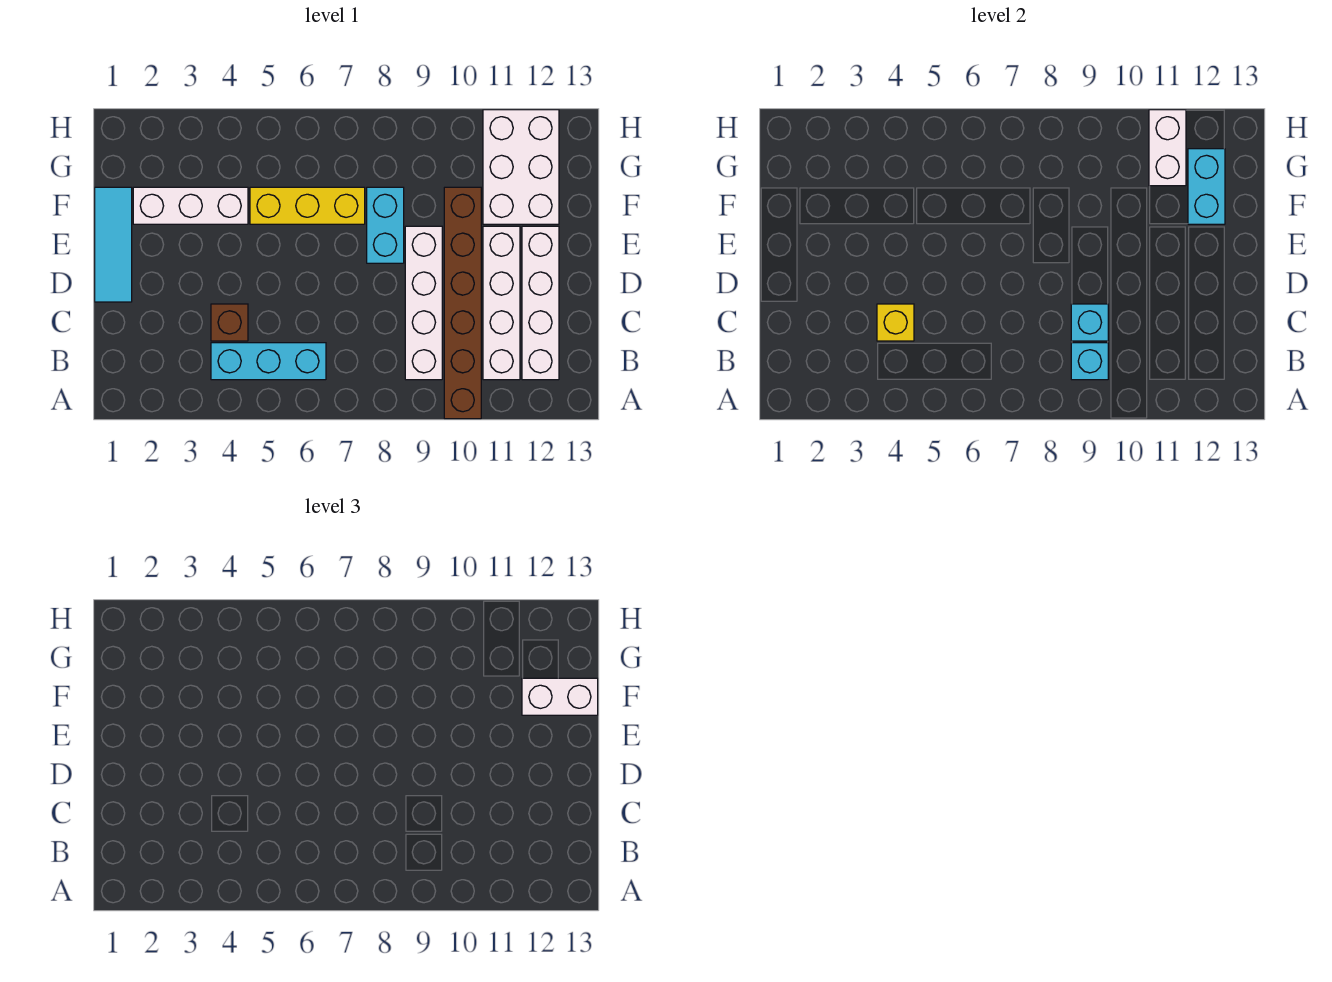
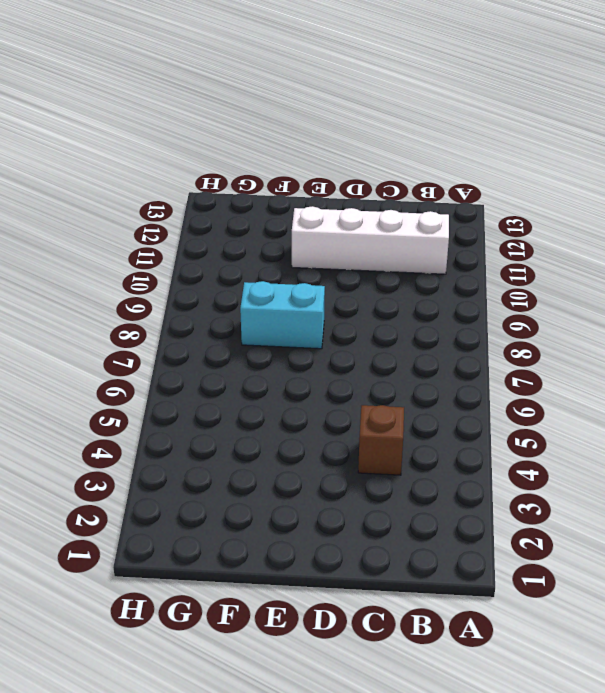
none -> brown brick A10:F10 level 1
none -> cyan brick B4:B6 level 1
none -> white brick B9:E9 level 1

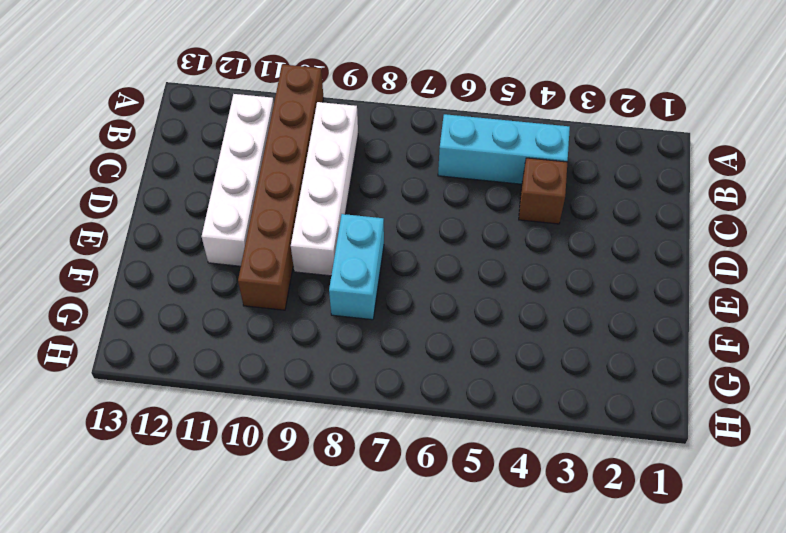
none -> white brick B12:E12 level 1
none -> cyan tile D1:F1 level 1
none -> white brick F2:F4 level 1

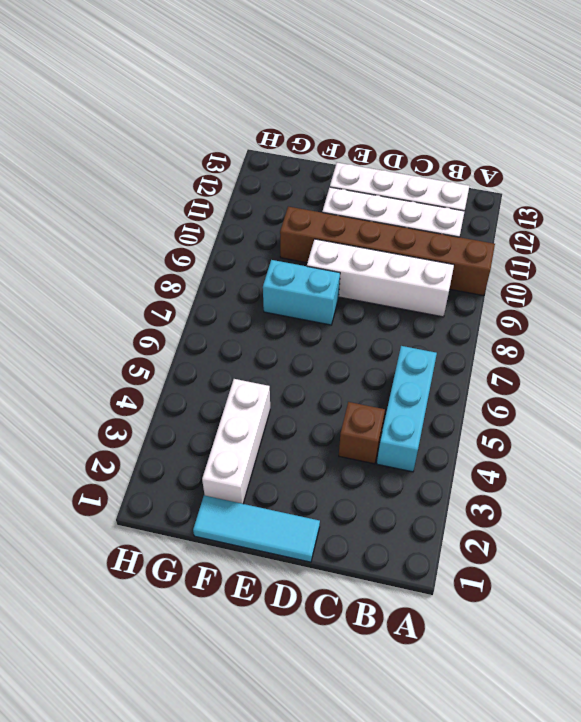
none -> yellow brick F5:F7 level 1
none -> white brick F11:H12 level 1
none -> cyan brick B9 level 2

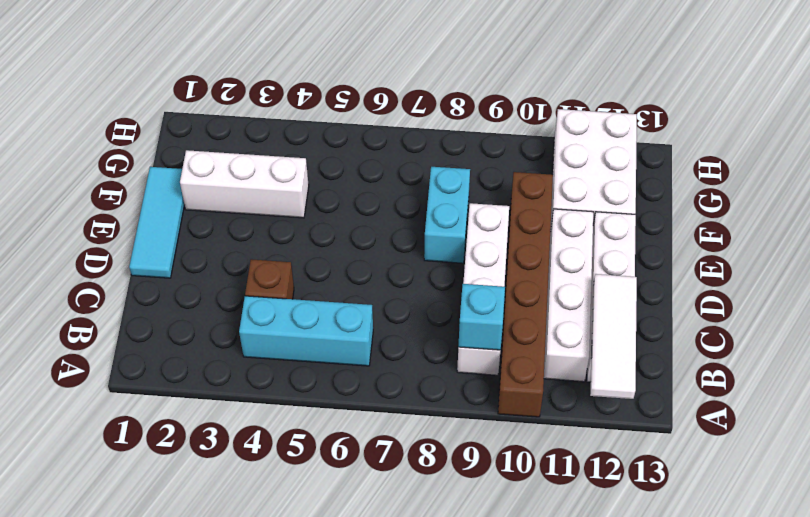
white tile A12:C12 level 2 -> none
none -> yellow brick F5:F7 level 1
none -> yellow brick C4 level 2
none -> cyan brick C9 level 2

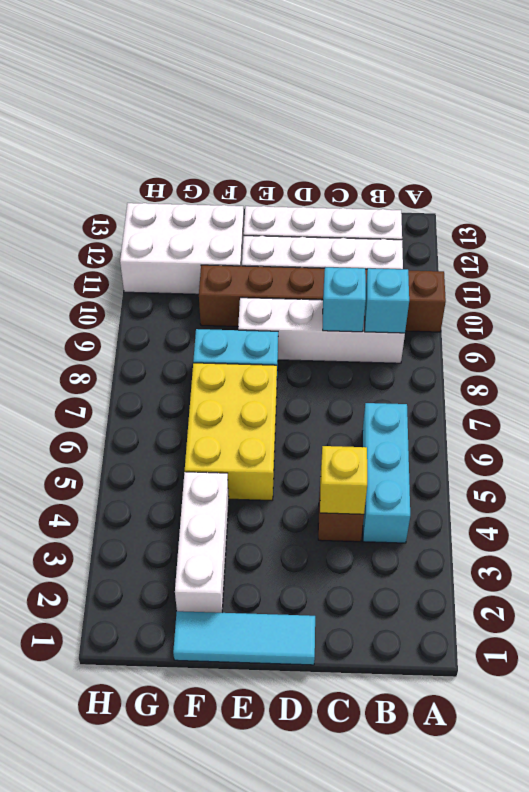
yellow brick E5:F7 level 1 -> yellow brick F5:F7 level 1
none -> cyan brick F12:G12 level 2
none -> white brick G11:H11 level 2
none -> white brick F12:F13 level 3

